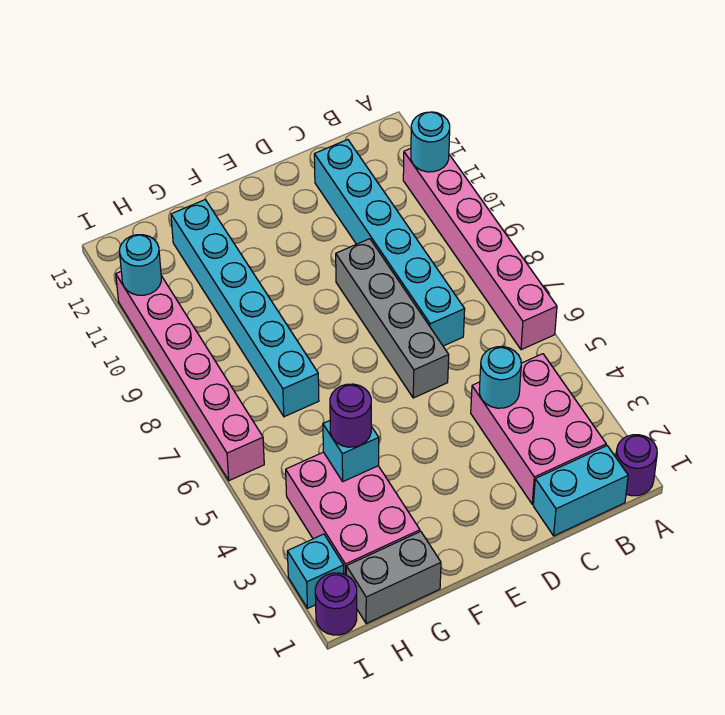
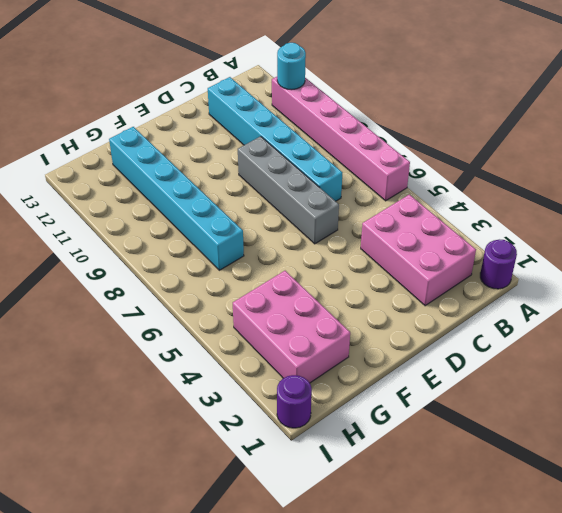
none -> cyan brick B1:C1 level 1
none -> grey brick G1:H1 level 1
none -> cyan brick I2 level 1

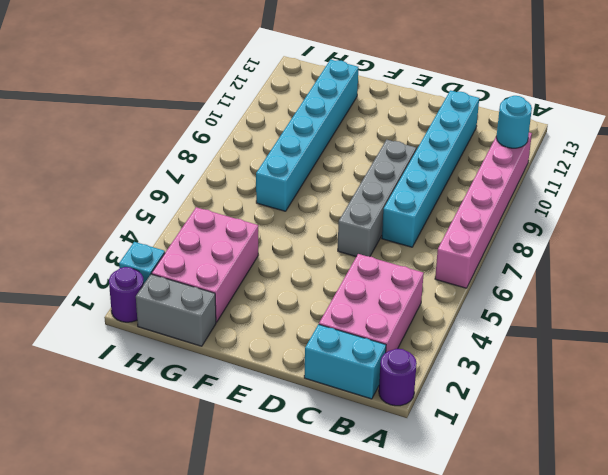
none -> pink brick I6:I11 level 1
none -> cyan round brick C4 level 2
none -> cyan brick G4 level 2

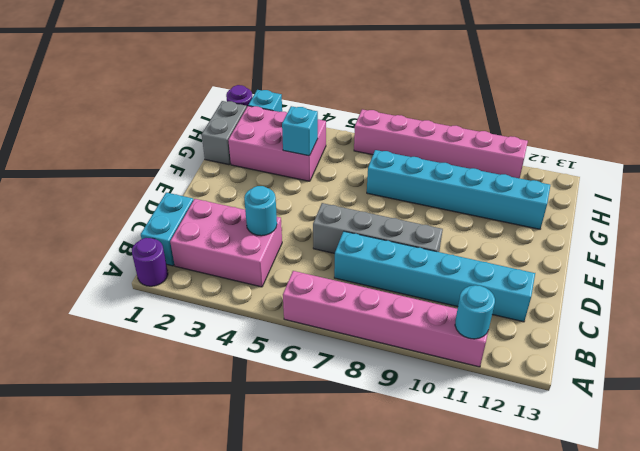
none -> cyan round brick I11 level 2
none -> purple round brick G4 level 3

